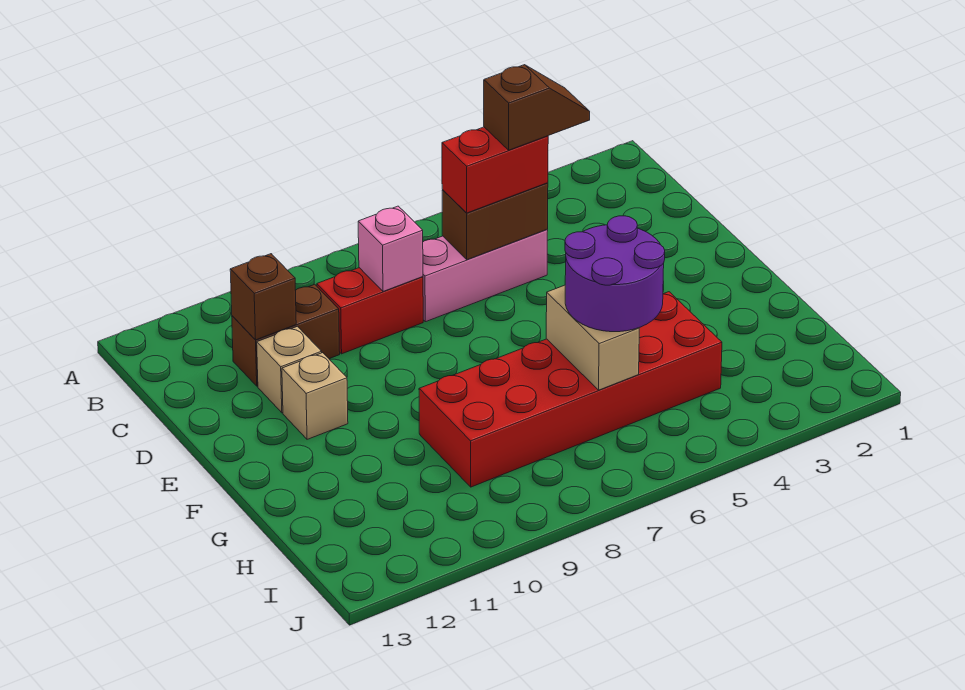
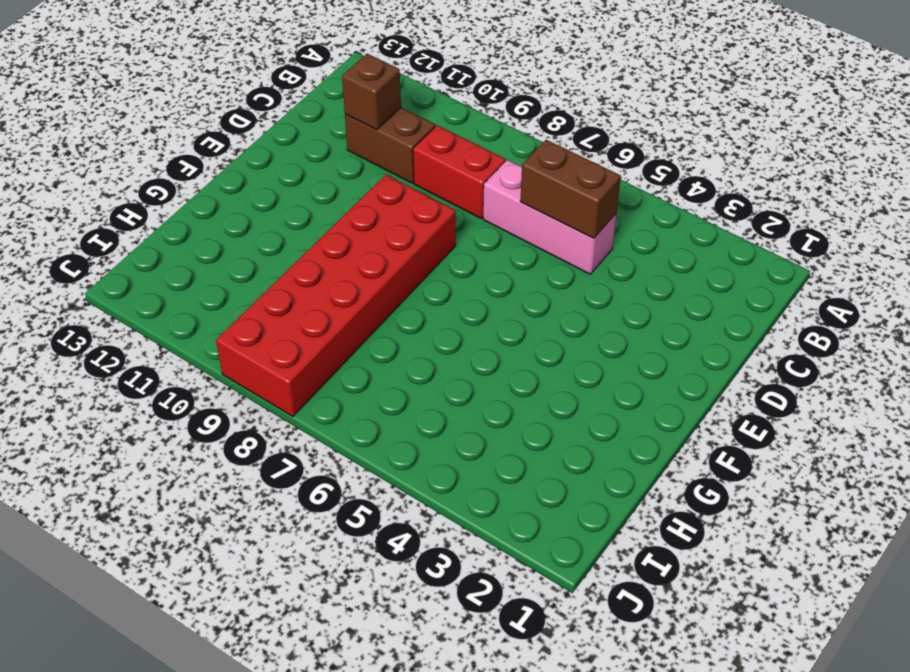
red brick E8:J9 level 1 -> red brick G4:H9 level 1
none -> tan brick D11 level 1
none -> tan brick E11 level 1
none -> pink brick C8 level 2

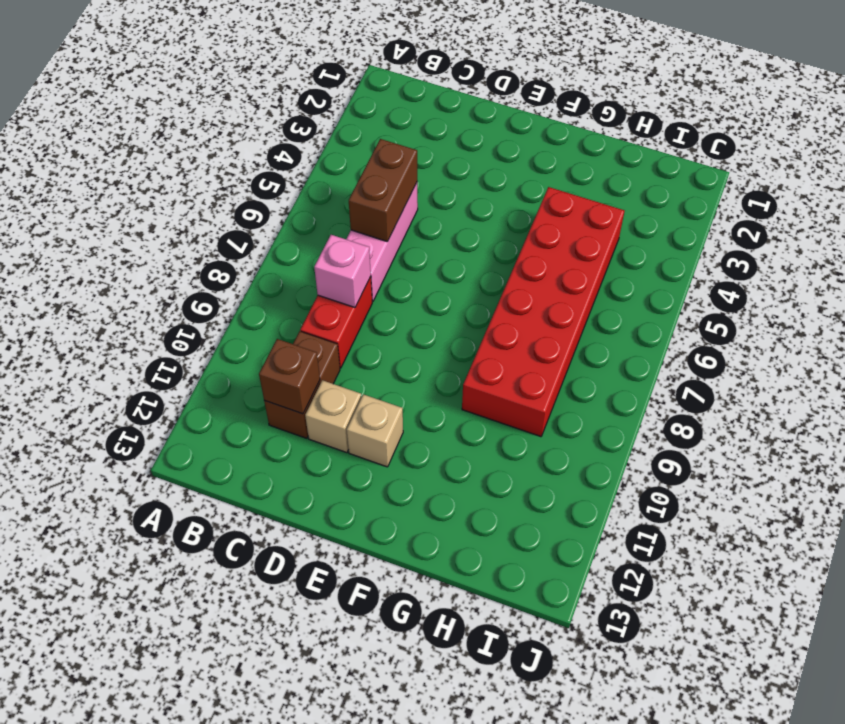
none -> tan brick G6:H6 level 2
none -> red brick C5:C6 level 3
none -> purple round brick G5:H6 level 3

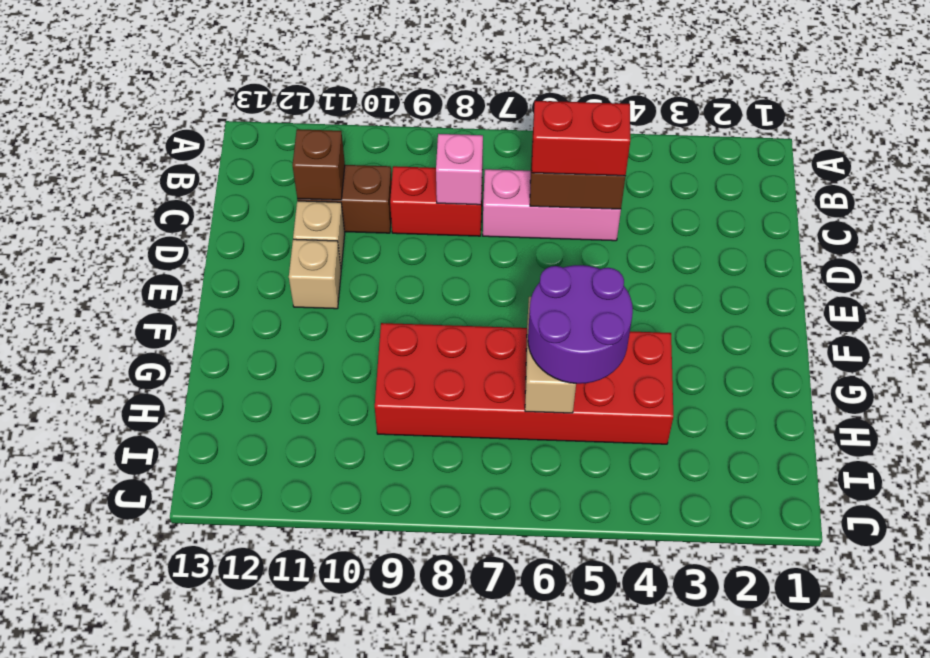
none -> brown slope C4:C5 level 4 top 5

